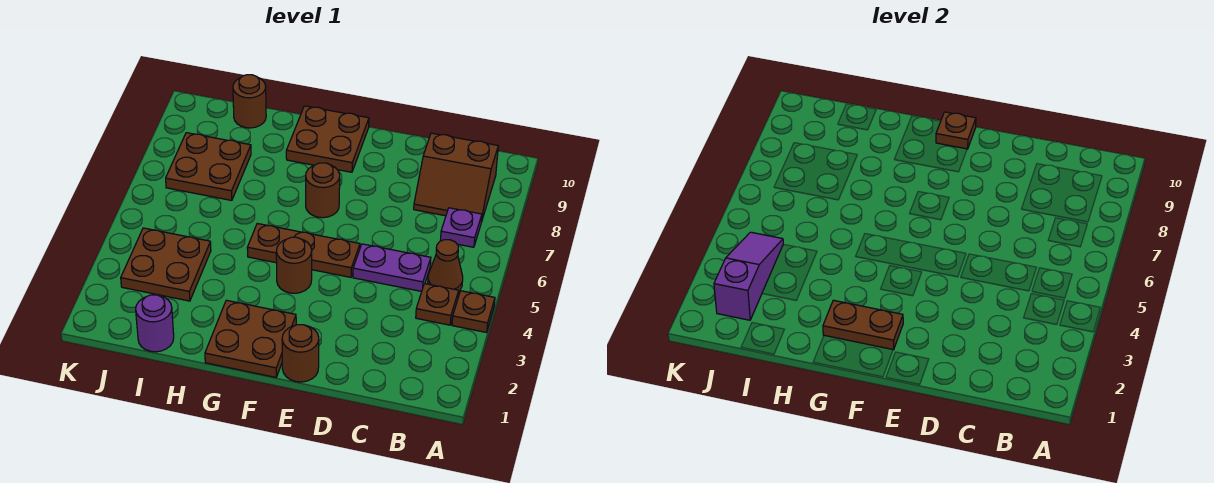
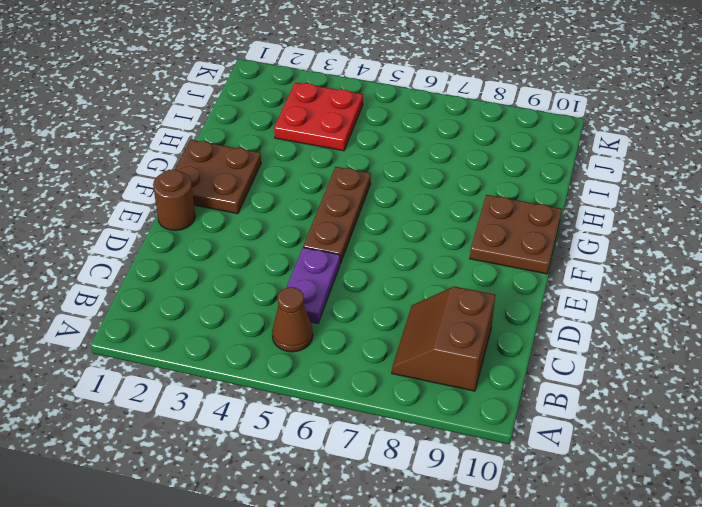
red plate I3:J4 level 1 -> brown plate I3:J4 level 1
none -> brown plate A4 level 1
none -> brown plate B4 level 1
none -> purple plate B7 level 1

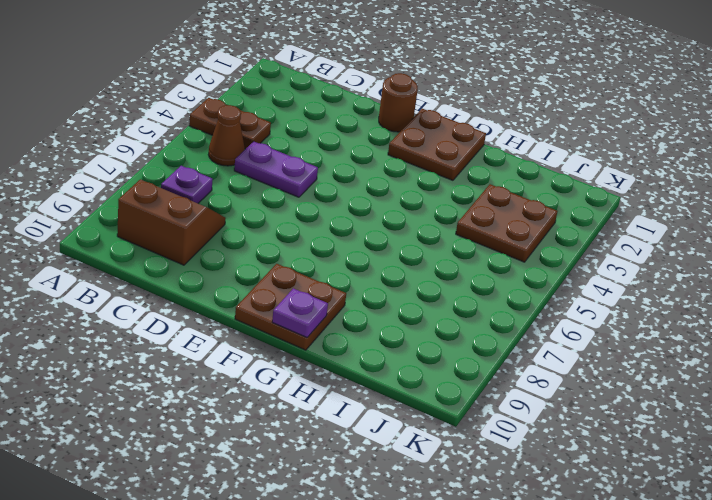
purple plate G10 level 2 -> none
none -> brown plate E5:G5 level 1
none -> brown round brick F4 level 1
none -> brown round brick F7 level 1

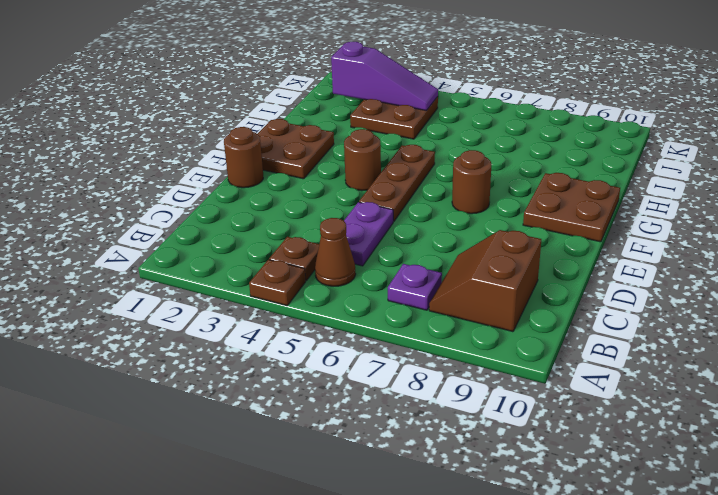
none -> purple round brick I1 level 1
none -> brown plate I7:J8 level 1
none -> brown round brick I10 level 1

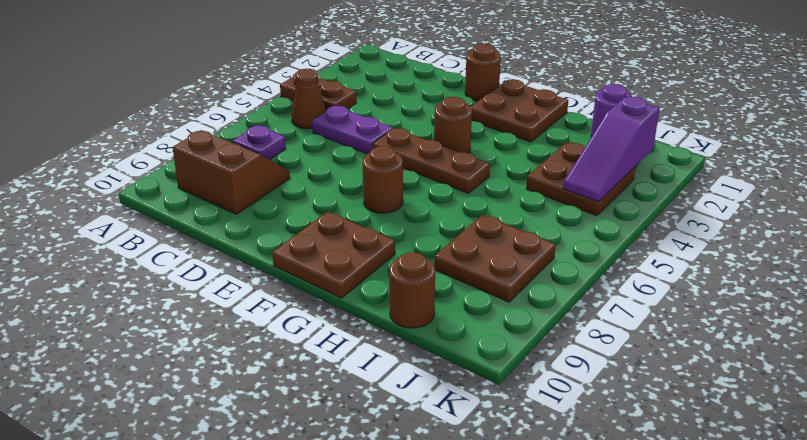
none -> brown plate F2:G2 level 2
none -> brown plate F10 level 2

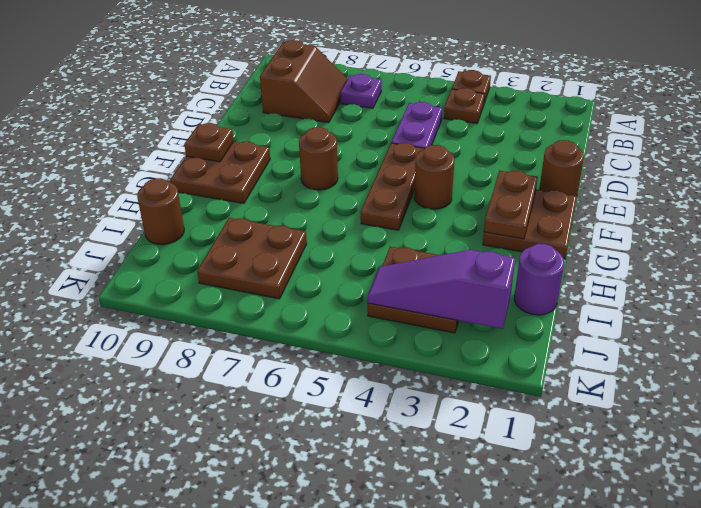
none -> brown cone B5 level 1

